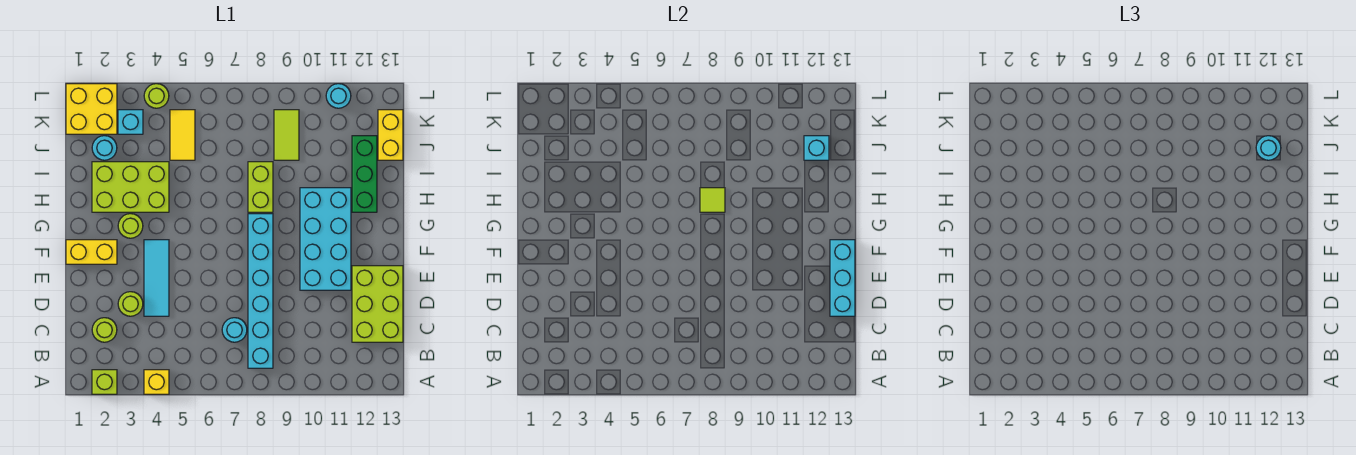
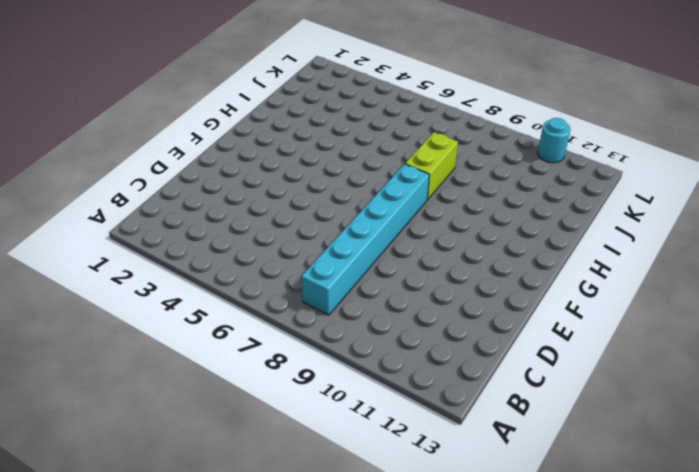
none -> lime brick A2 level 1
none -> yellow brick A4 level 1
none -> lime round brick C2 level 1

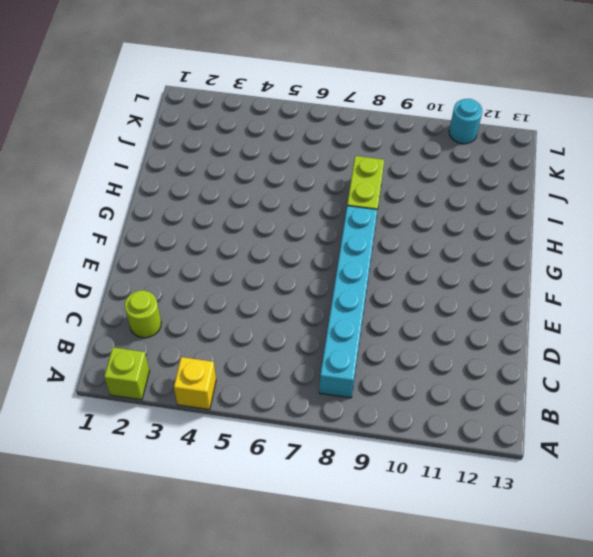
none -> cyan round brick C7 level 1
none -> lime brick C12:E13 level 1
none -> lime round brick D3 level 1

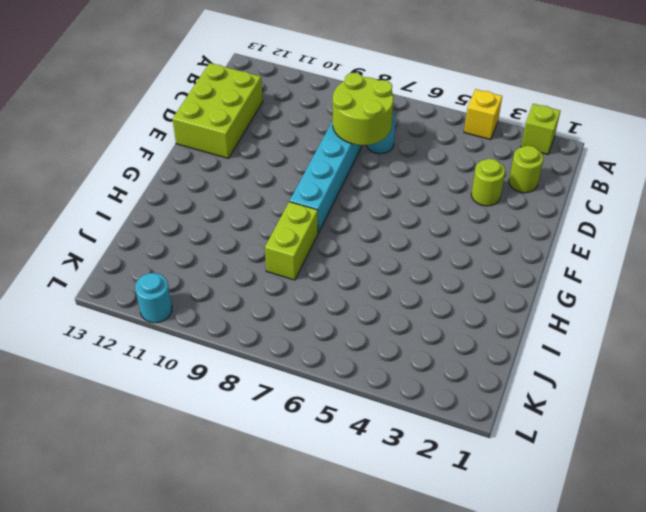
lime round brick C7:D8 level 2 -> none
none -> cyan tile D4:F4 level 1
none -> cyan brick E10:H11 level 1
none -> yellow brick F1:F2 level 1

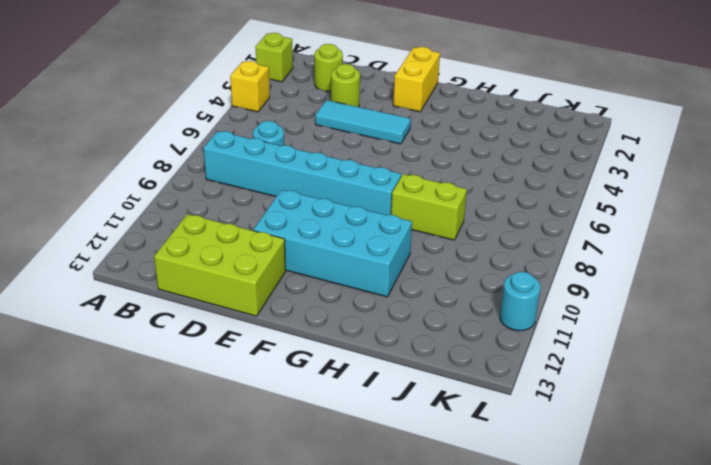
none -> lime round brick G3 level 1
none -> lime brick H2:I4 level 1
none -> green brick H12:J12 level 1

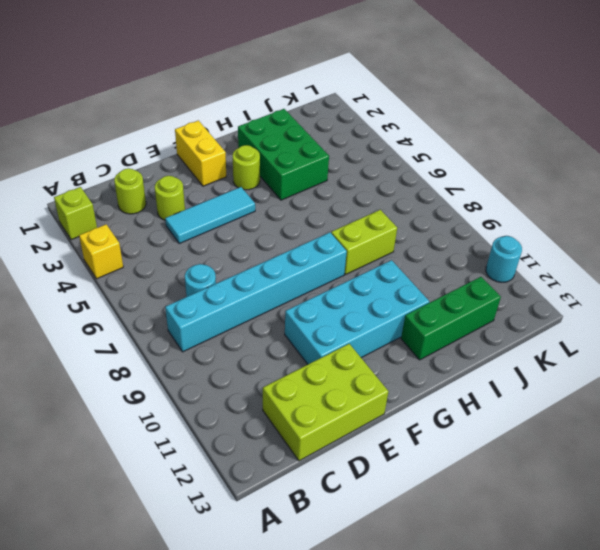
green brick H2:I4 level 1 -> lime brick H2:I4 level 1
none -> cyan round brick J2 level 1
none -> yellow tile J5:K5 level 1
none -> lime tile J9:K9 level 1

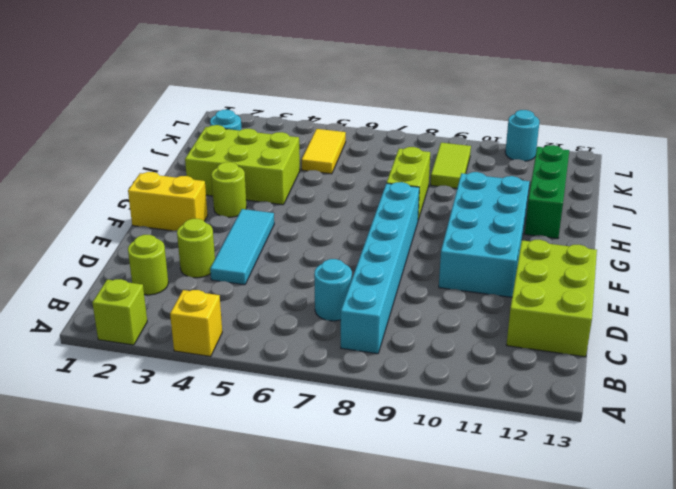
none -> yellow brick J13:K13 level 1
none -> yellow brick K1:L2 level 1
none -> cyan brick K3 level 1

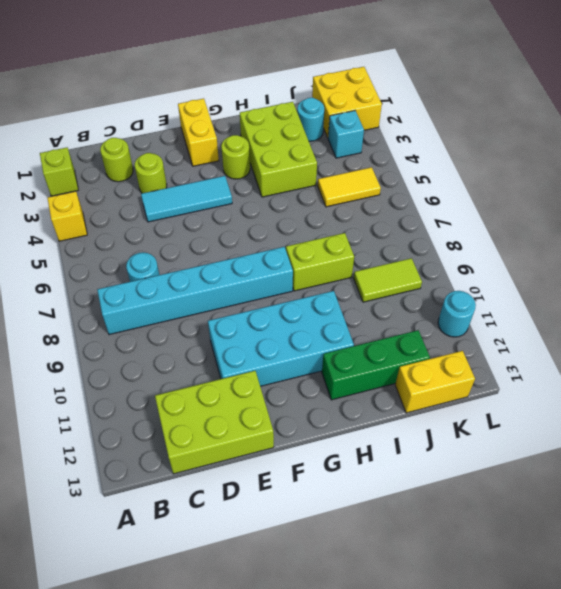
none -> lime round brick L4 level 1
none -> cyan brick D13:F13 level 2
none -> lime tile H8 level 2

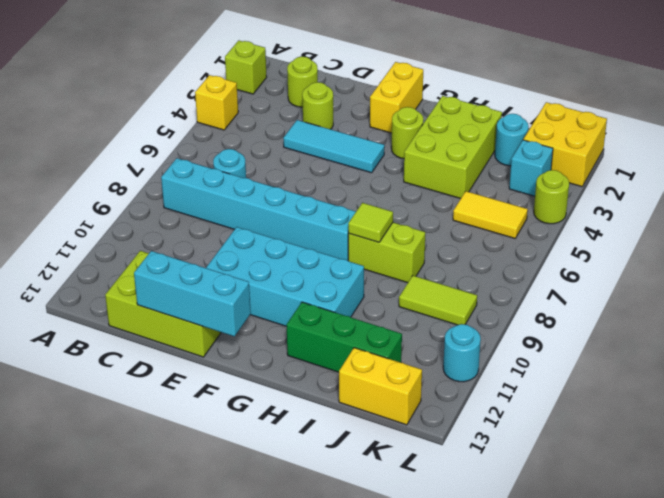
none -> cyan brick J12 level 2
none -> cyan round brick J12 level 3

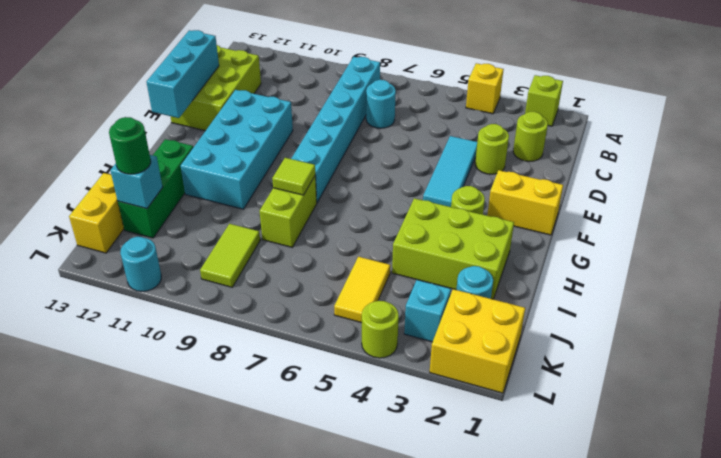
green round brick J12 level 3 -> cyan round brick J12 level 3

